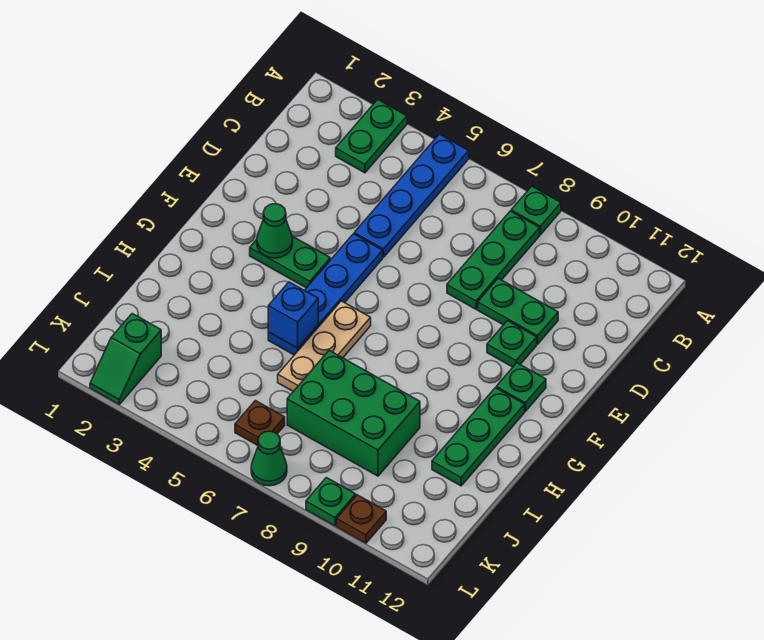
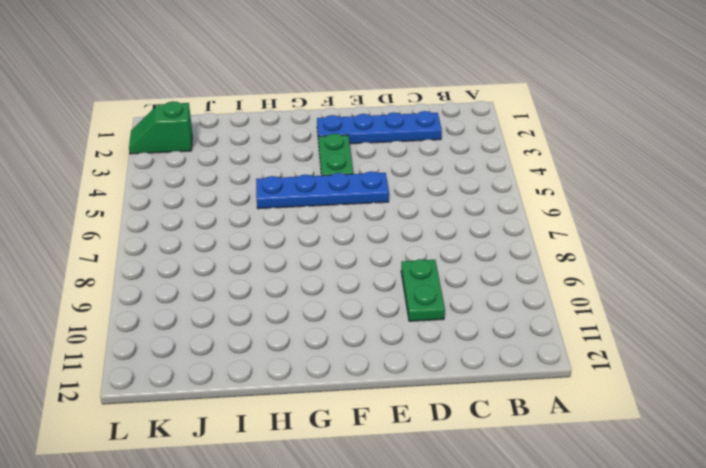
blue plate C2:F2 level 1 -> blue plate A5:D5 level 1
none -> green plate A3:B3 level 1
none -> green plate A8 level 1
none -> green plate B8:D8 level 1

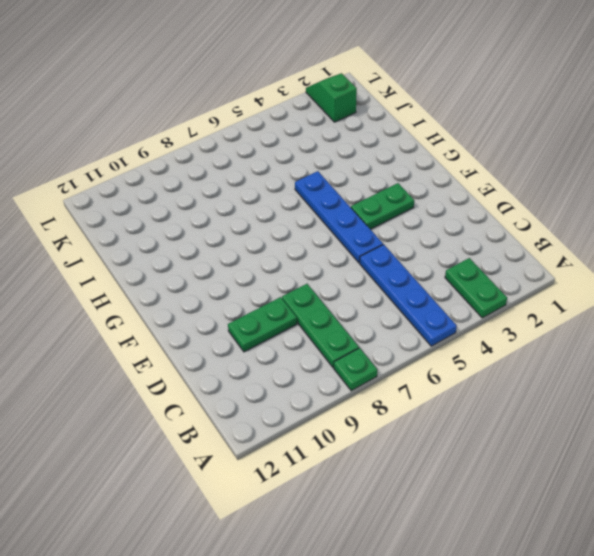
none -> green plate E10 level 1
none -> green plate F11 level 1
none -> tan plate G6:I6 level 1

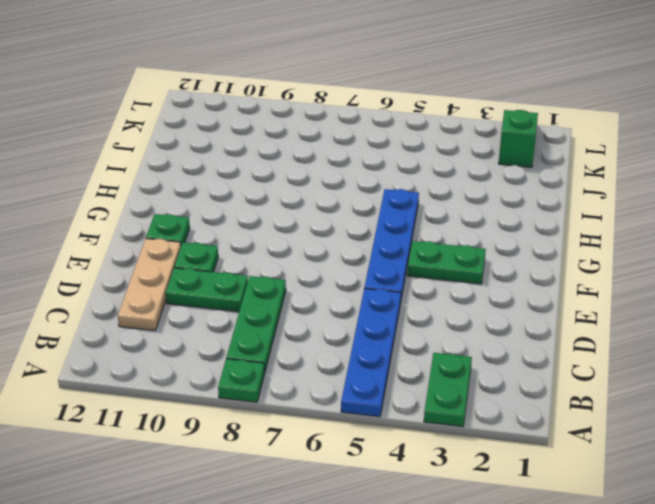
tan plate C11:E11 level 1 -> tan plate G6:I6 level 1
none -> green plate G11:I11 level 1
none -> green brick I7:J9 level 1
none -> brown plate K6 level 1

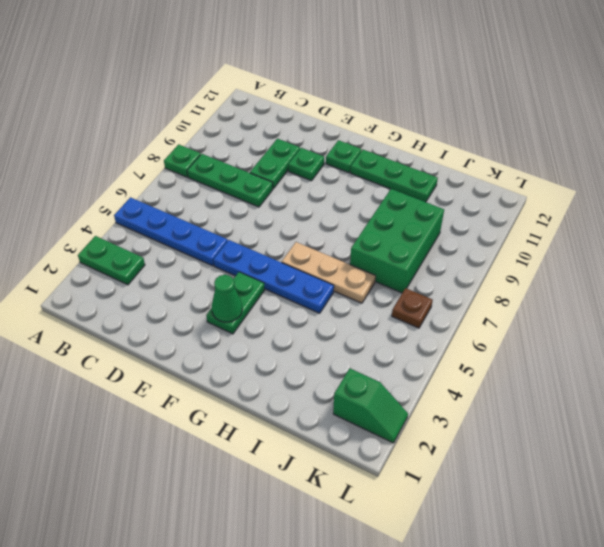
none -> green cone L7 level 1
none -> green plate L9 level 1
none -> brown plate L10 level 1

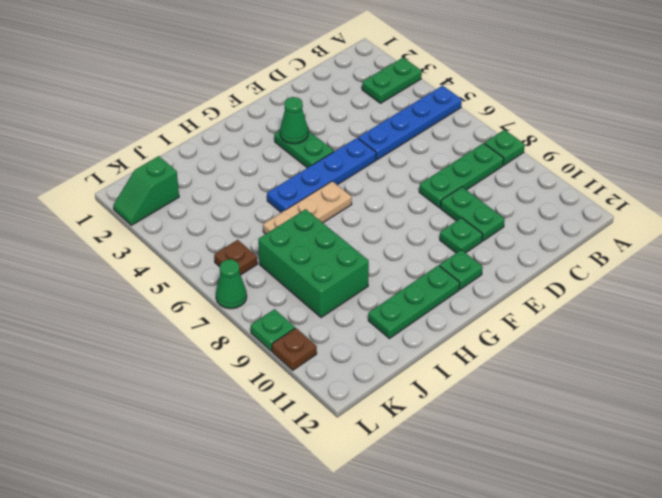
none -> blue brick H5 level 2

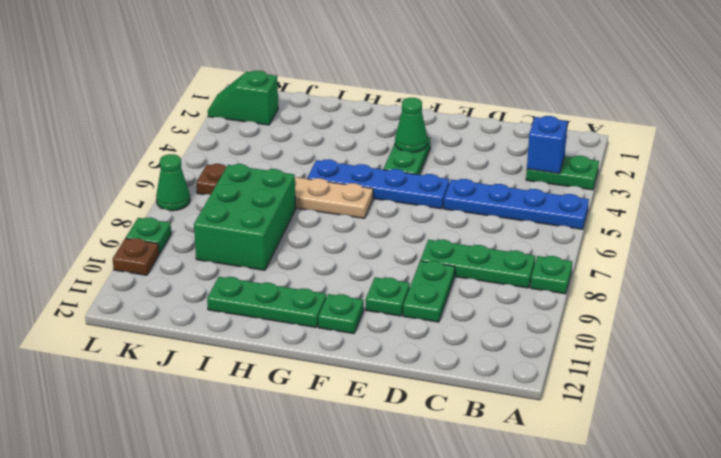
blue brick B3 level 2 -> blue brick H5 level 2

